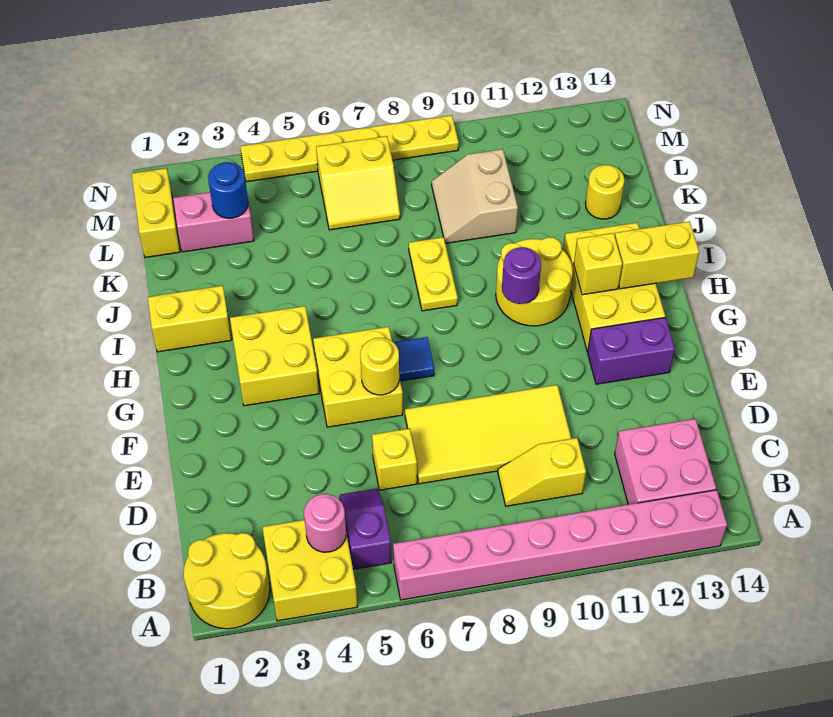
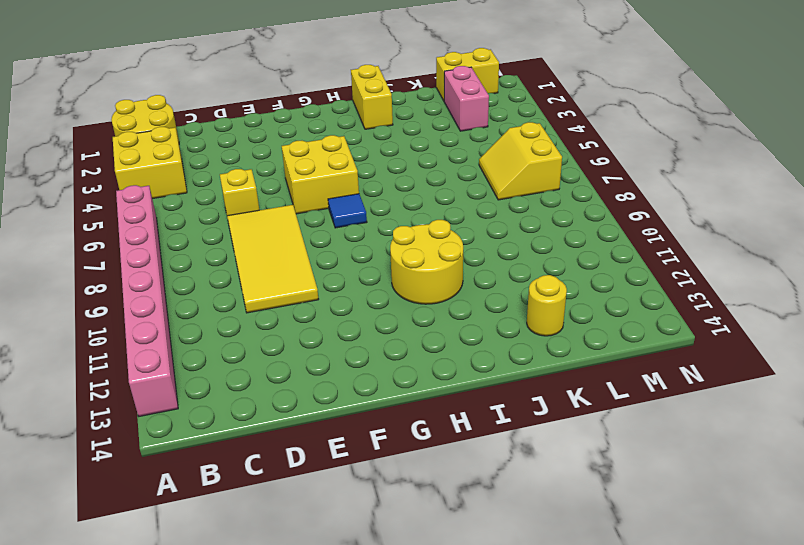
none -> purple slope B5:C5 level 1 top B
none -> pink brick B12:C13 level 1
none -> yellow slope C9:C10 level 1 top 10

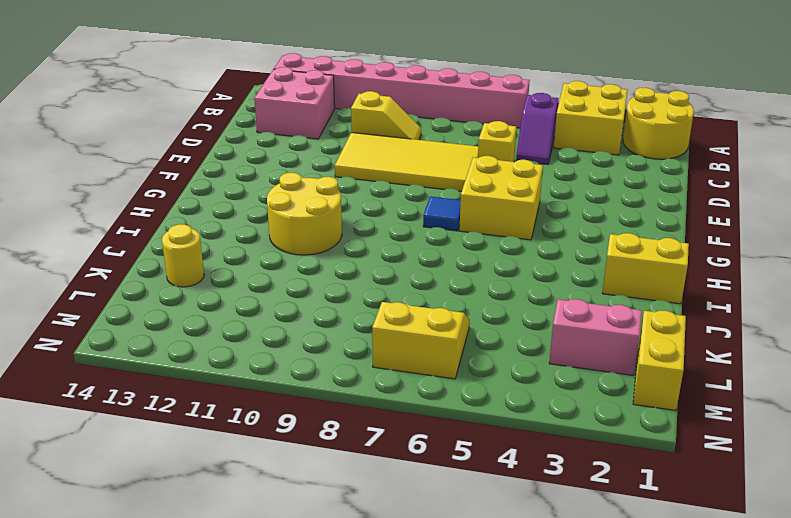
none -> purple brick F12:F13 level 1
none -> yellow brick G3:H4 level 1
none -> yellow brick G12:I13 level 1

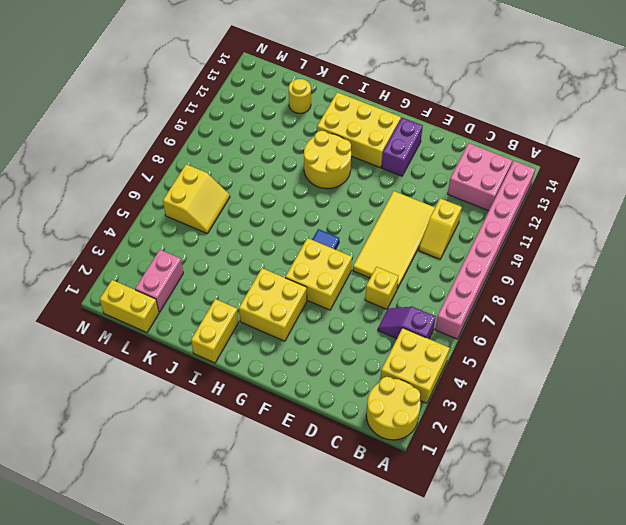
none -> yellow plate I8:J8 level 1
none -> tan slope K9:L10 level 1 top 10
none -> yellow plate N4:N9 level 1

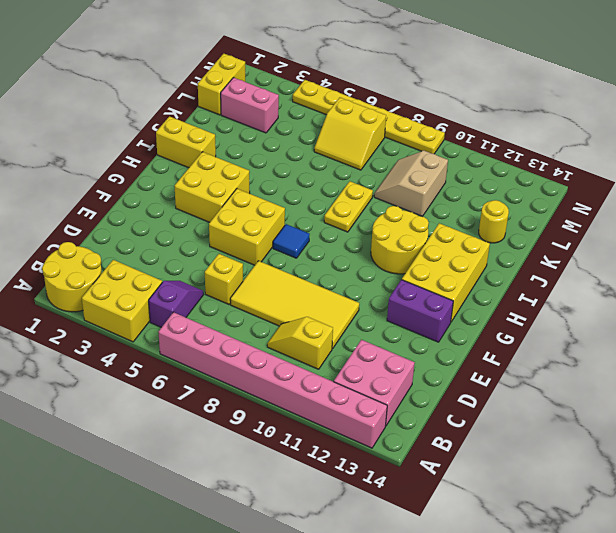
none -> pink round brick B4 level 2
none -> yellow round brick F6 level 2
none -> purple round brick H10 level 2

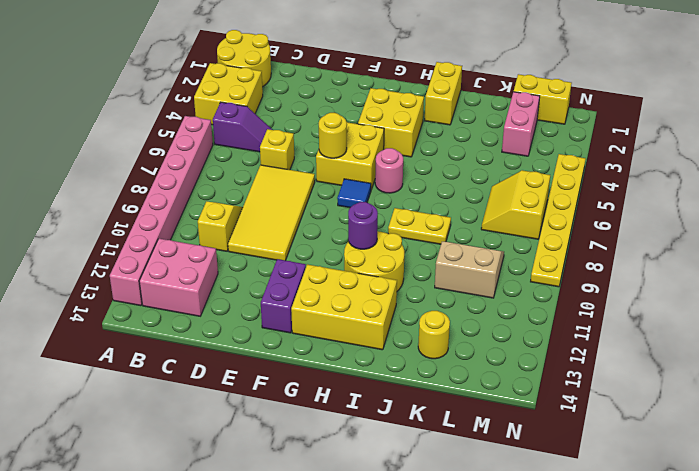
pink round brick H6 level 1 -> pink round brick B4 level 2
none -> yellow brick H12 level 2
none -> yellow brick H13:H14 level 2
none -> blue round brick L3 level 2

